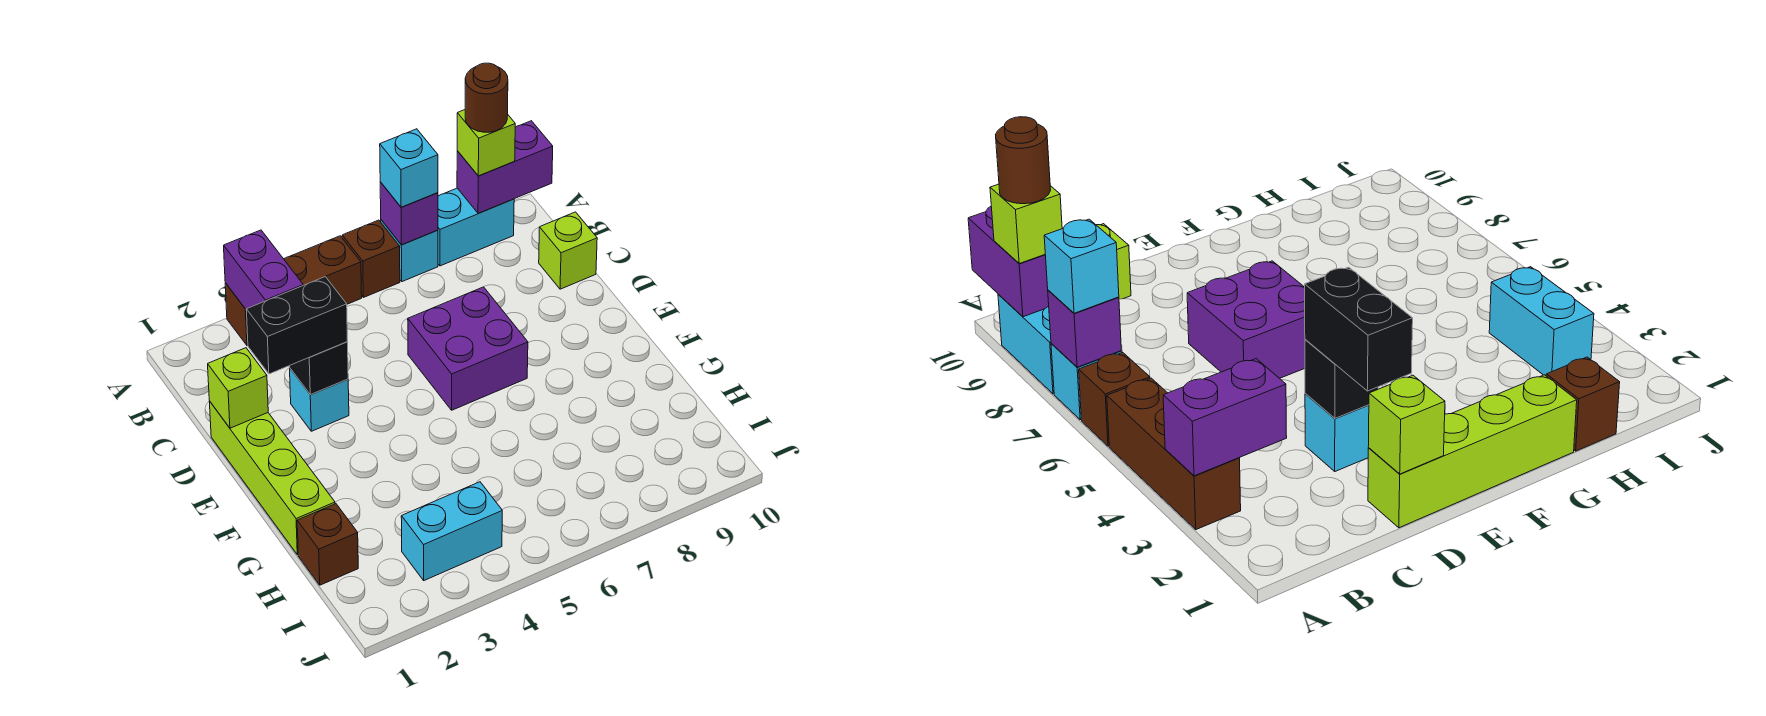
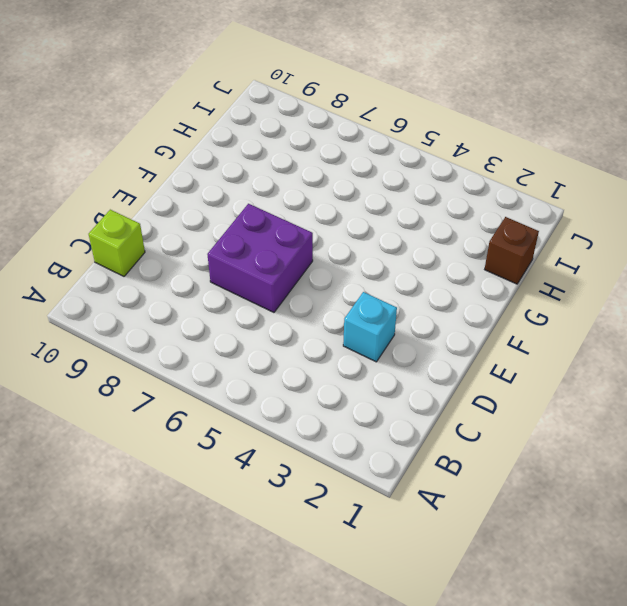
none -> brown brick A3:A5 level 1
none -> brown brick A6 level 1
none -> cyan brick A7 level 1

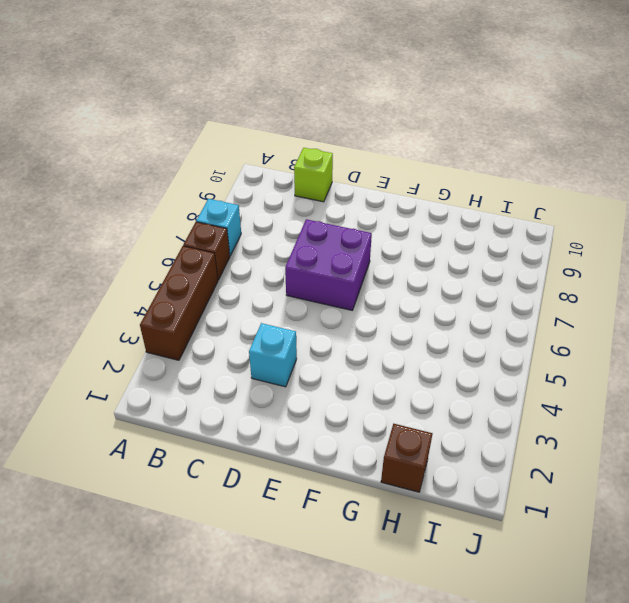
none -> cyan brick A8:A9 level 1
none -> lime brick D1:G1 level 1
none -> cyan brick I3:I4 level 1

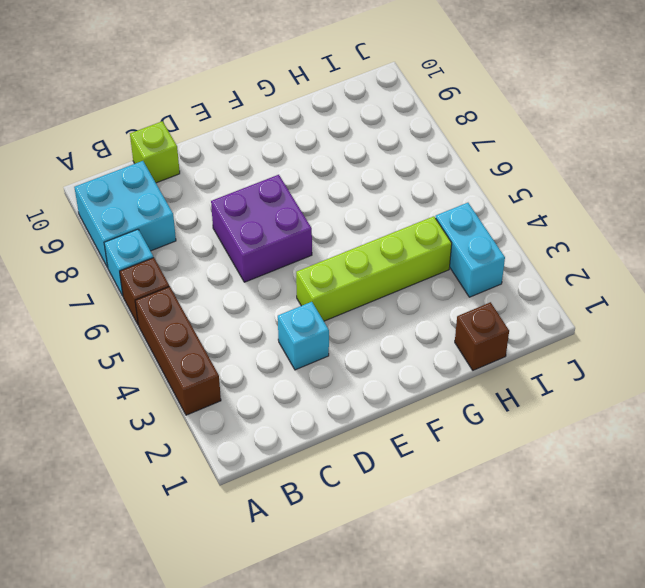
cyan brick A8:B9 level 1 -> cyan brick A8:A9 level 1
lime brick E4:H4 level 1 -> lime brick D1:G1 level 1
none -> purple brick A3:B3 level 2
none -> purple brick A7 level 2
none -> purple brick A9:A10 level 2

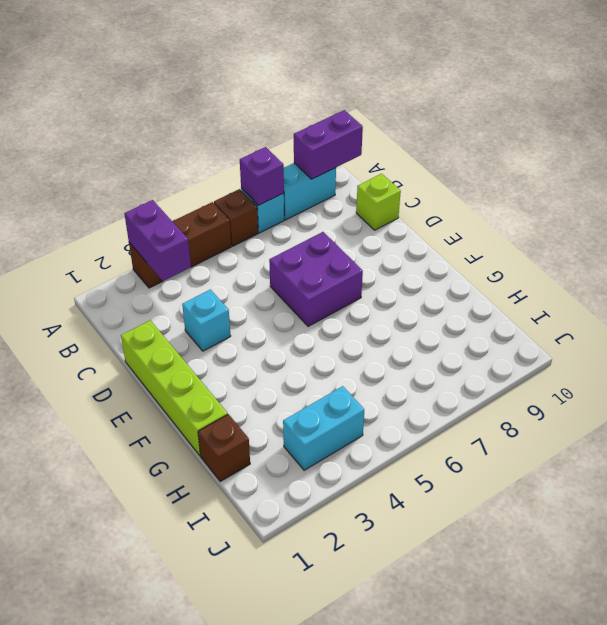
none -> lime brick D1 level 2
none -> black brick D3 level 2
none -> cyan brick A7 level 3

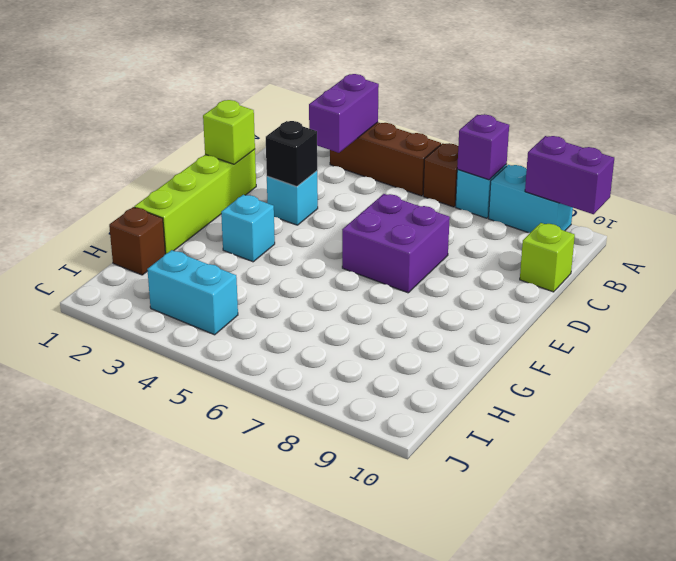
cyan brick F3 level 1 -> cyan brick A7 level 3
none -> lime brick A9 level 3
none -> black brick D2:D3 level 3
none -> brown round brick A9 level 4

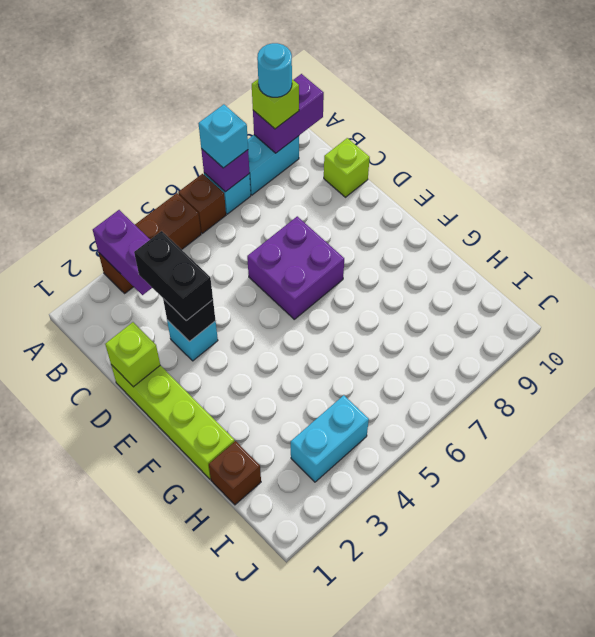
cyan round brick A9 level 4 -> brown round brick A9 level 4
black brick C3:D3 level 3 -> black brick D2:D3 level 3

